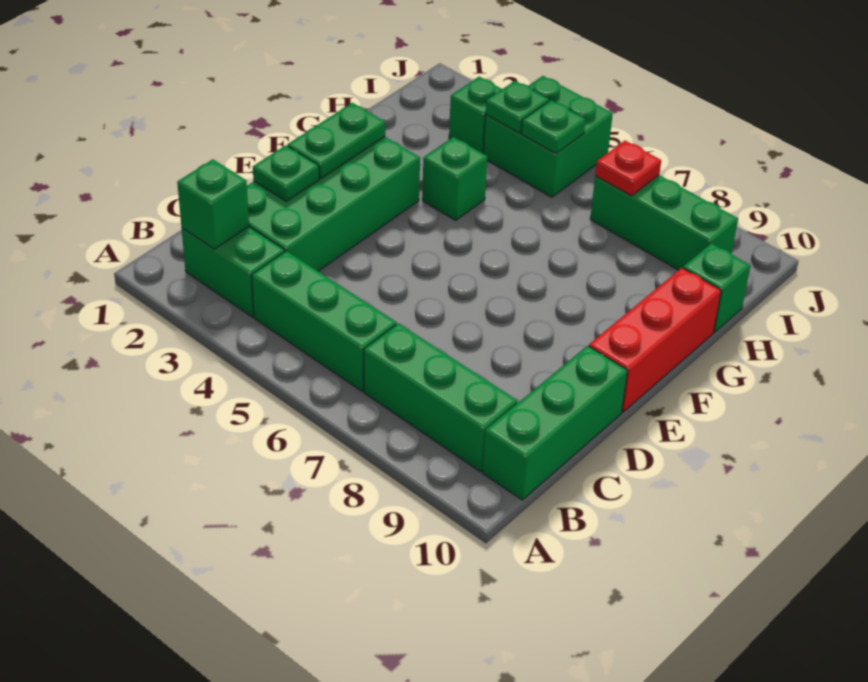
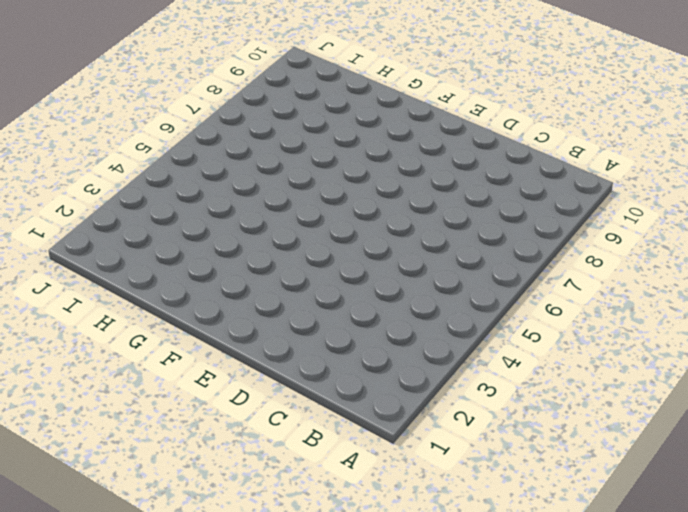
none -> green brick B2:B3 level 1
none -> green brick B4:B6 level 1
none -> green brick B7:B9 level 1

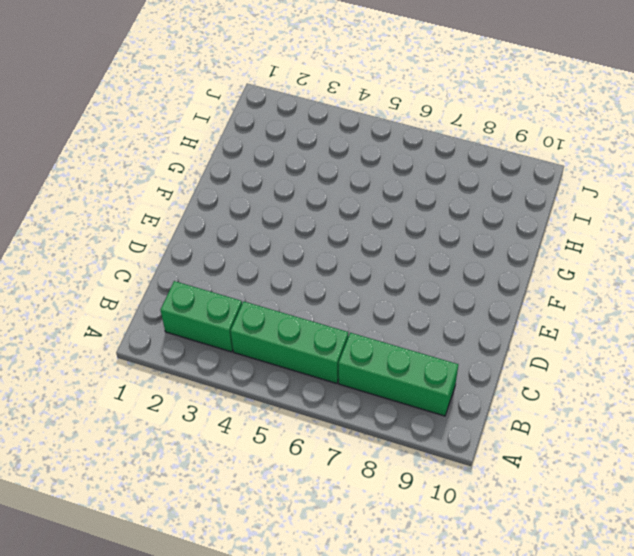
none -> green brick B10:D10 level 1
none -> green brick C2:F3 level 1
none -> red brick E10:G10 level 1

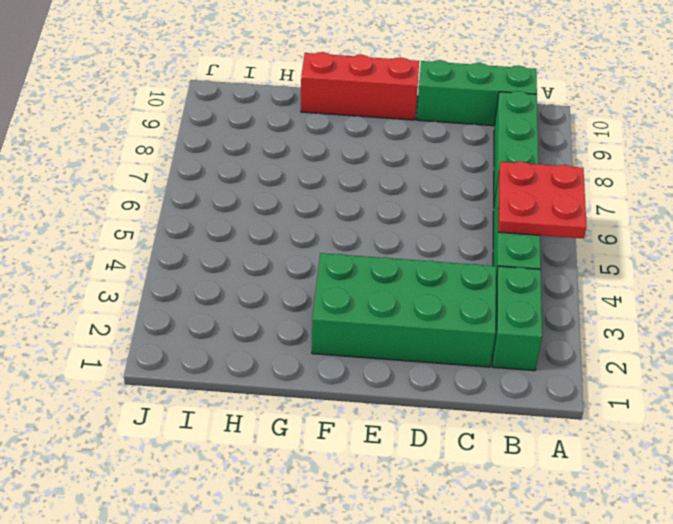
red plate A5:B6 level 2 -> none
none -> green brick G4 level 1
none -> green brick H10 level 1
none -> green brick I3 level 1

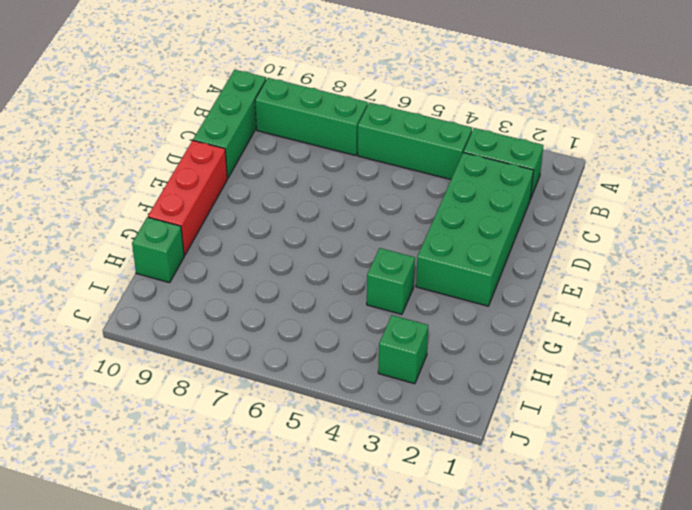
none -> green brick I4:J5 level 1
none -> green brick I7:I9 level 1
none -> green brick B2 level 2

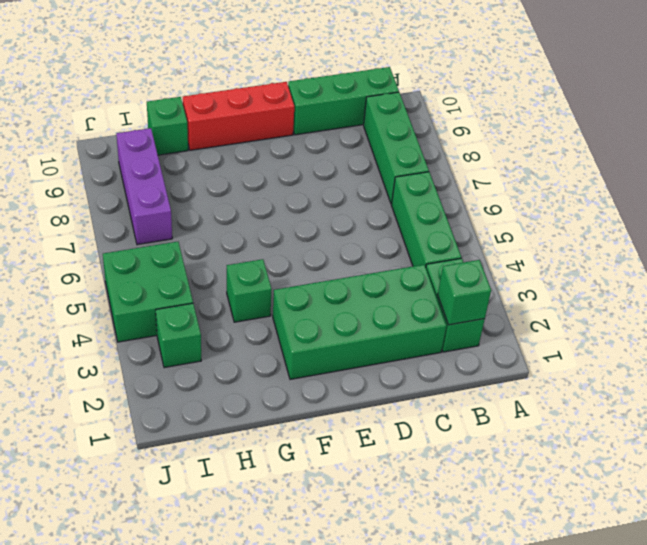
purple brick I7:I9 level 1 -> green brick I7:I9 level 1
none -> green plate D2 level 2
none -> green plate E2:F2 level 2
none -> green plate I4 level 2

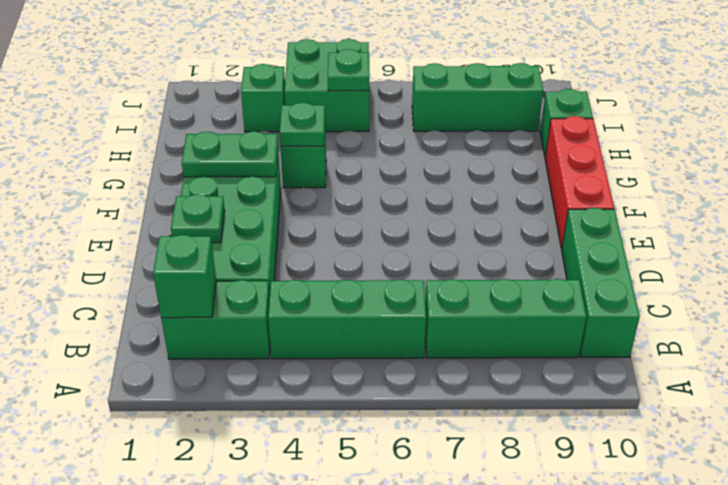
green plate F2:F3 level 2 -> green plate E2:F2 level 2
green plate G4 level 2 -> green plate I4 level 2
none -> red plate I7 level 2

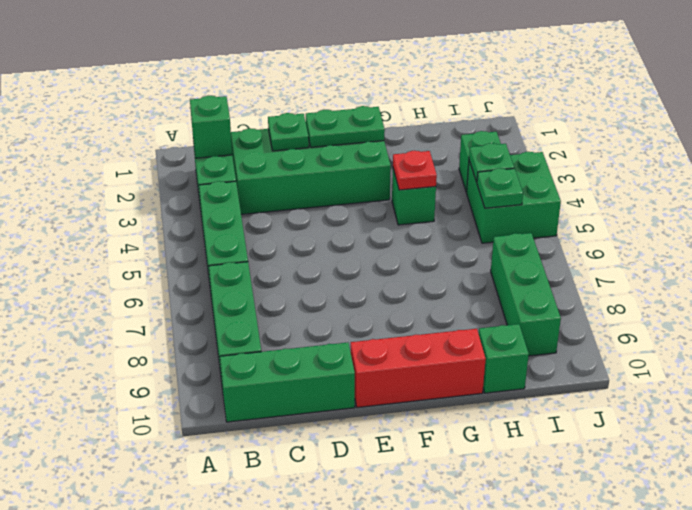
red plate G4 level 2 -> red plate I7 level 2

